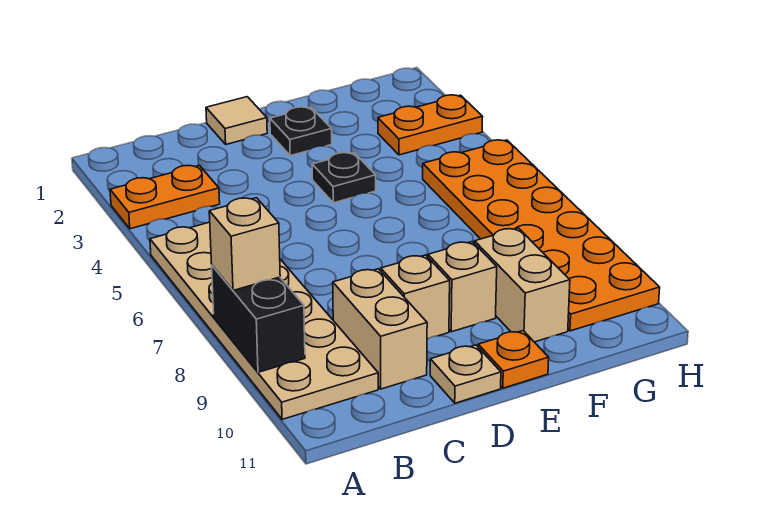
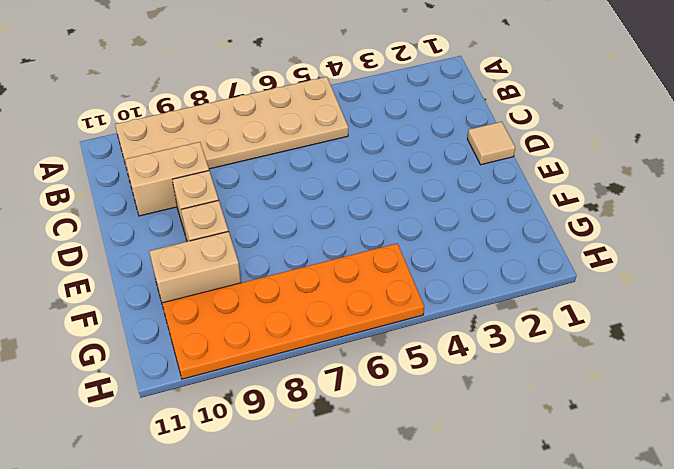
none -> orange plate A3:B3 level 1
none -> tan plate D11 level 1
none -> black plate E2 level 1

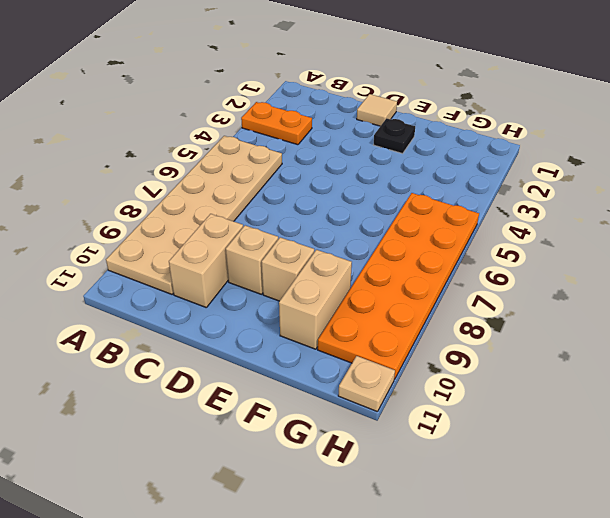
tan plate H11 level 1 -> tan plate D11 level 1
none -> black plate E4 level 1
none -> orange plate E11 level 1
none -> orange plate G3:H3 level 1

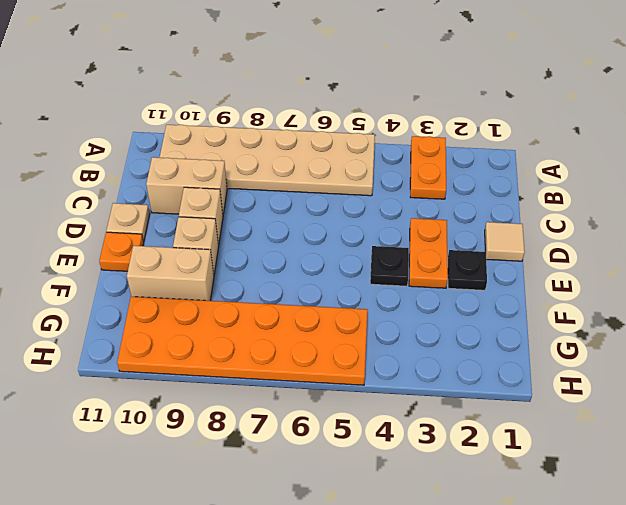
orange plate D3:E3 level 1 -> orange plate G3:H3 level 1
none -> black brick A8:A9 level 2
none -> tan brick A8 level 3

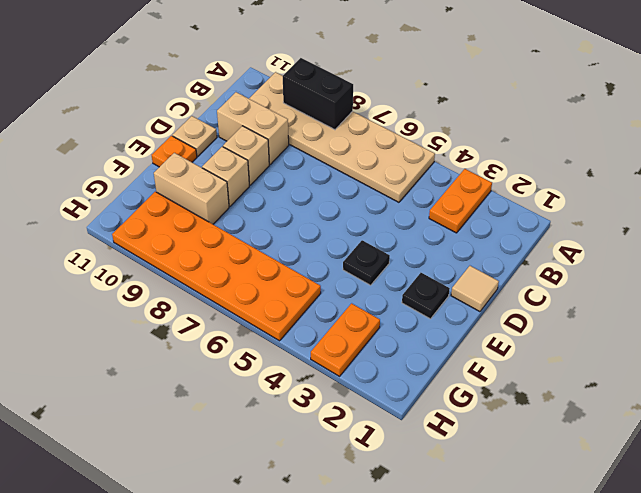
none -> tan brick A8 level 3

